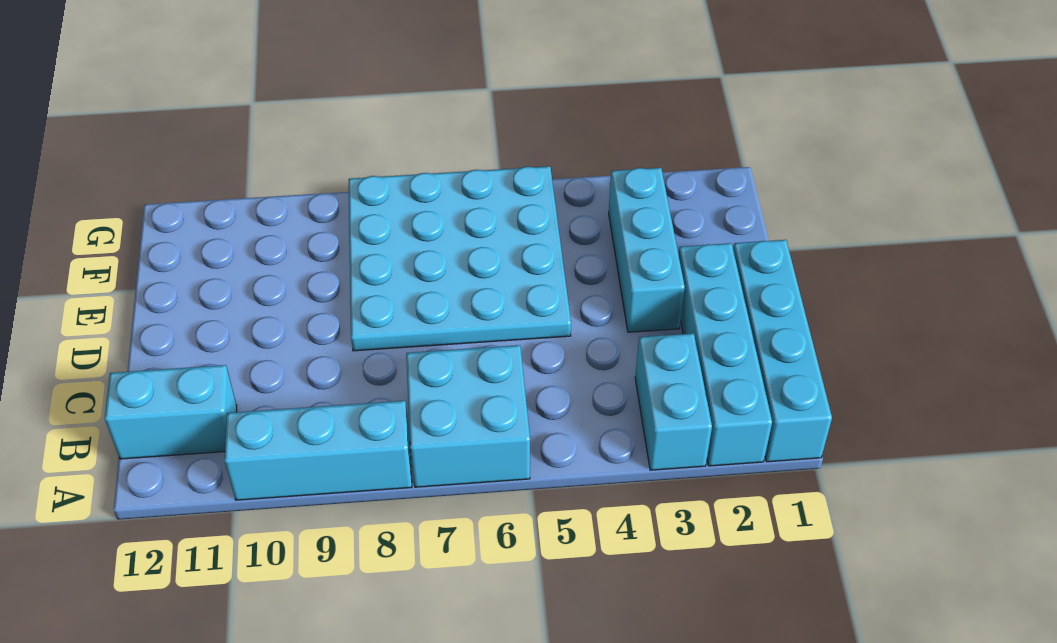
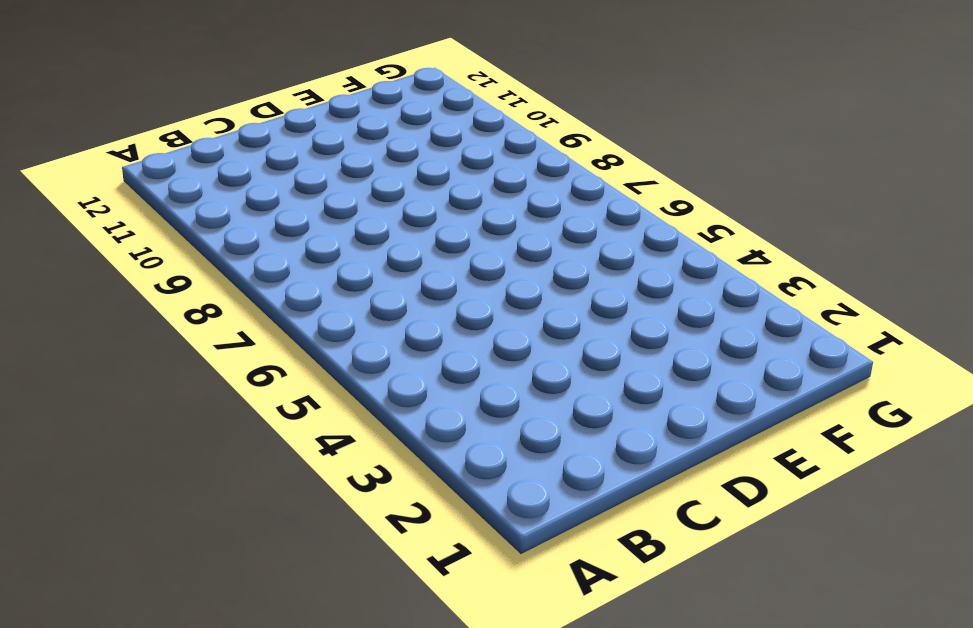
none -> cyan brick A1:D1 level 1
none -> cyan brick A2:D2 level 1

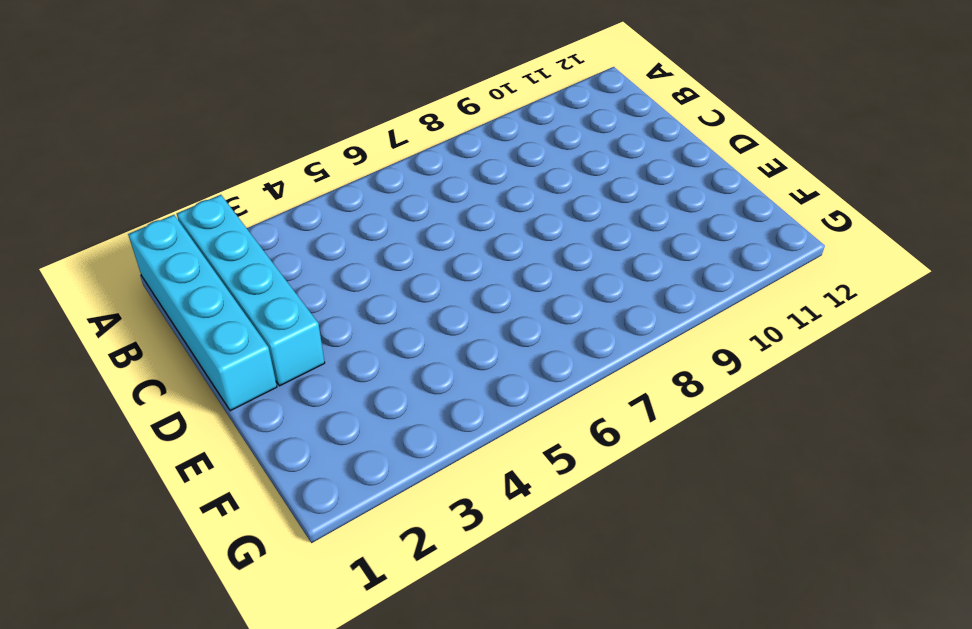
none -> cyan brick A3:B3 level 1
none -> cyan brick A6:B7 level 1

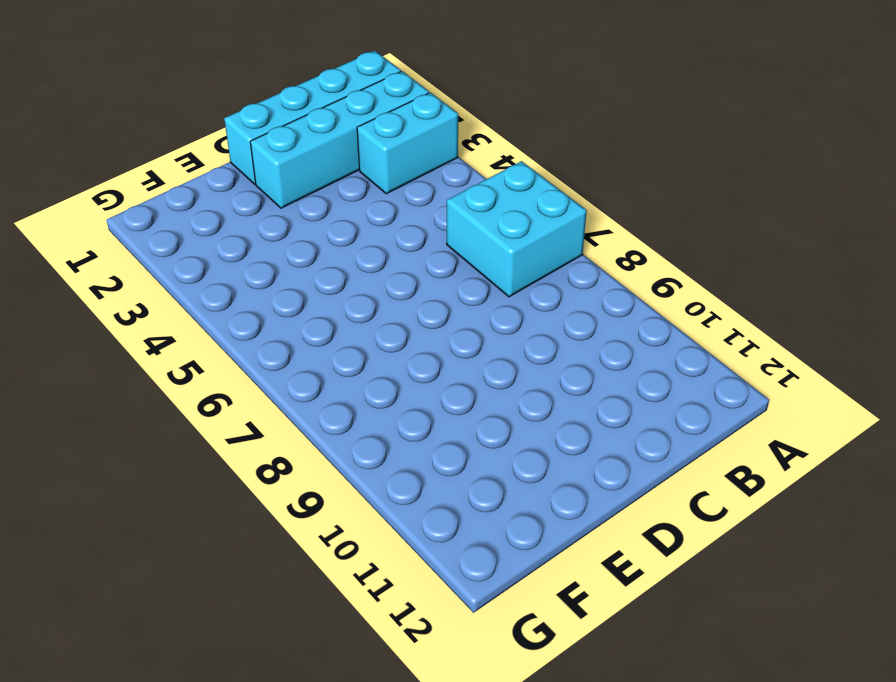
none -> cyan brick A8:A10 level 1
none -> cyan brick B11:B12 level 1

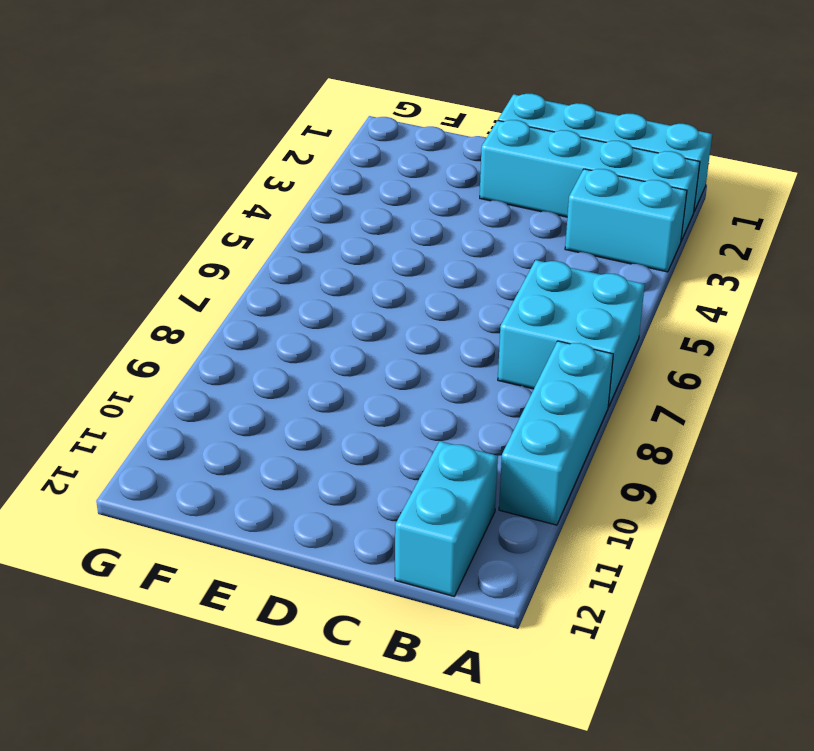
none -> cyan brick D3:F3 level 1
none -> cyan plate D5:G8 level 1

